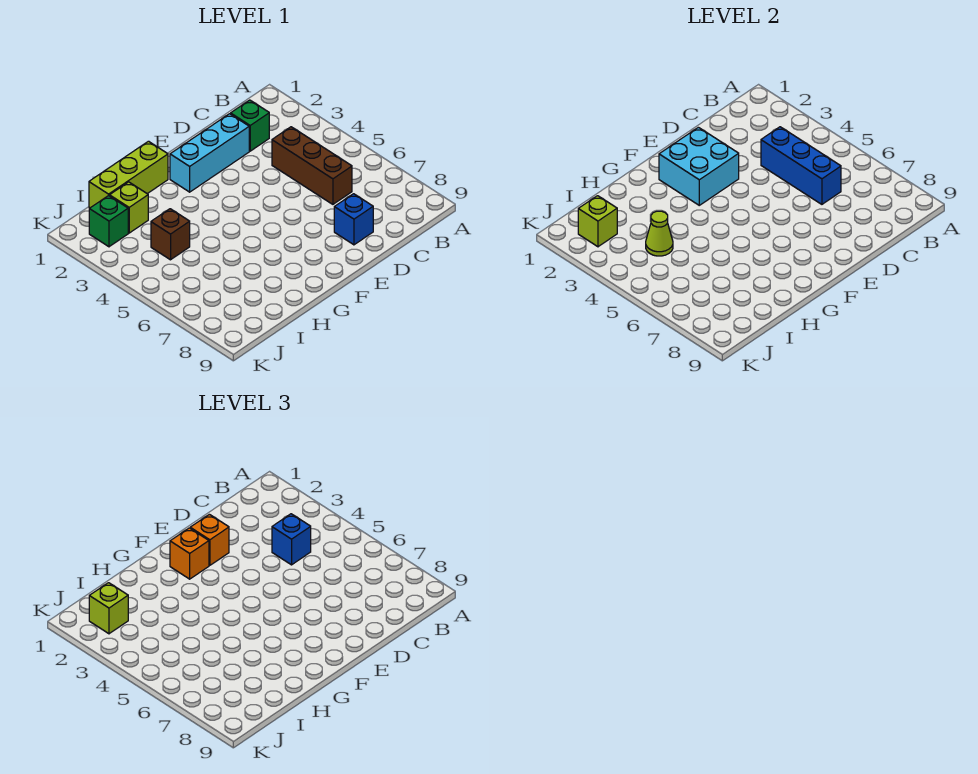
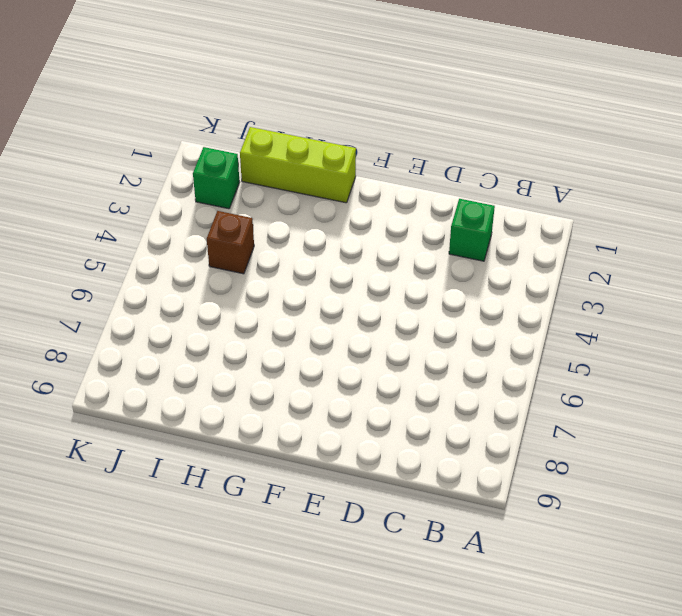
none -> brown brick C4:C6 level 1
none -> cyan brick D2:F2 level 1
none -> blue brick D8 level 1

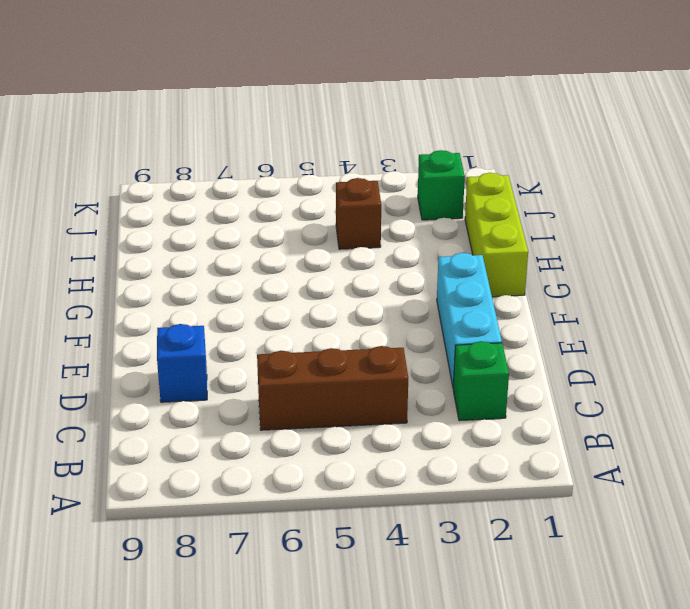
none -> lime brick I2 level 1
none -> blue brick C4:C6 level 2
none -> cyan brick E2:F3 level 2

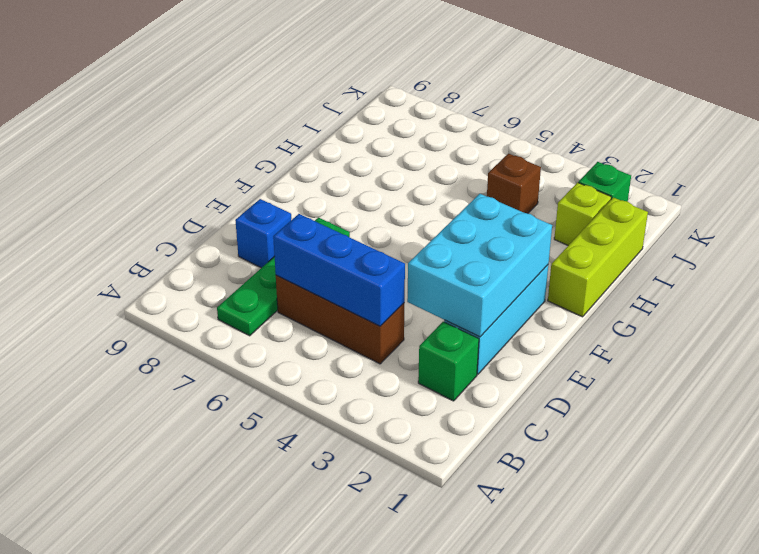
green plate B7:E7 level 1 -> none
cyan brick D2:F3 level 2 -> cyan brick E2:F3 level 2
none -> lime cone I4 level 2
none -> lime brick J2 level 2
none -> blue brick C4 level 3

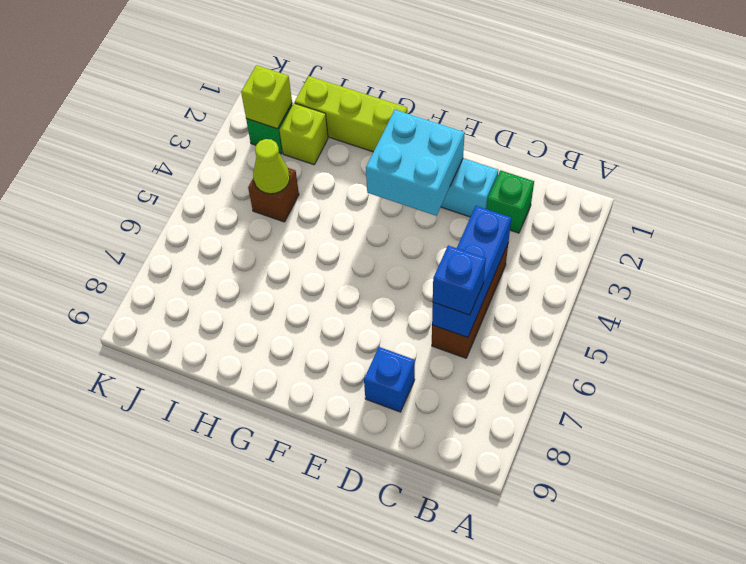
blue brick C6 level 3 -> blue brick C4 level 3
none -> orange brick E2 level 3
none -> orange brick F2 level 3
none -> lime brick J2 level 3

